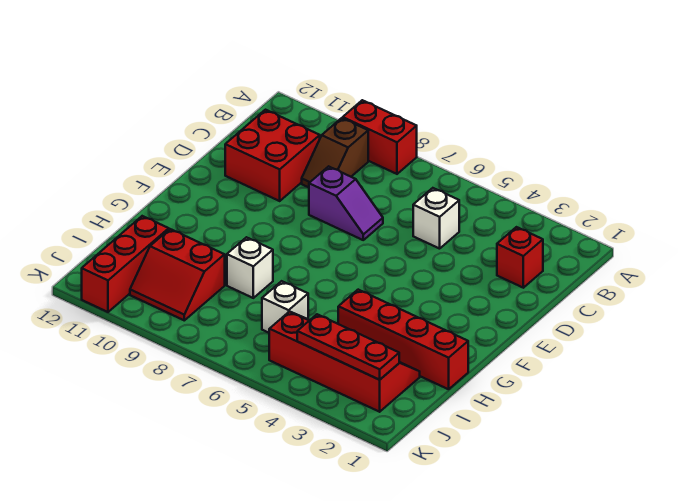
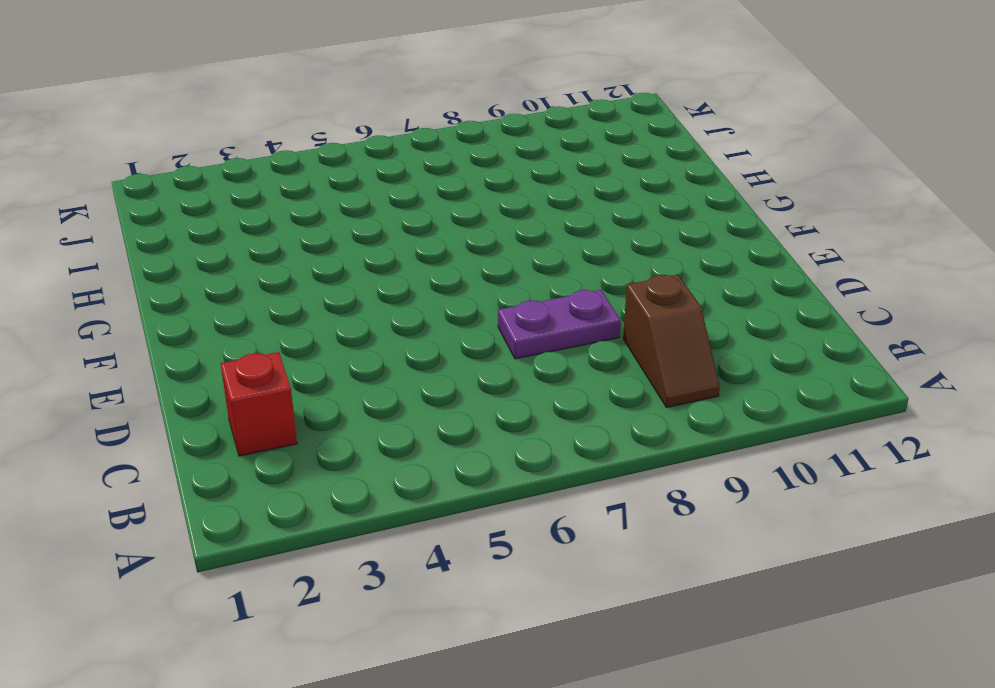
brown slope B9:C9 level 1 top C -> brown slope B9:C9 level 1 top B
purple plate D7:D8 level 1 -> purple slope D7:D8 level 1 top 8
none -> red brick A8:A9 level 1
none -> white brick C5 level 1
none -> red brick C10:D11 level 1

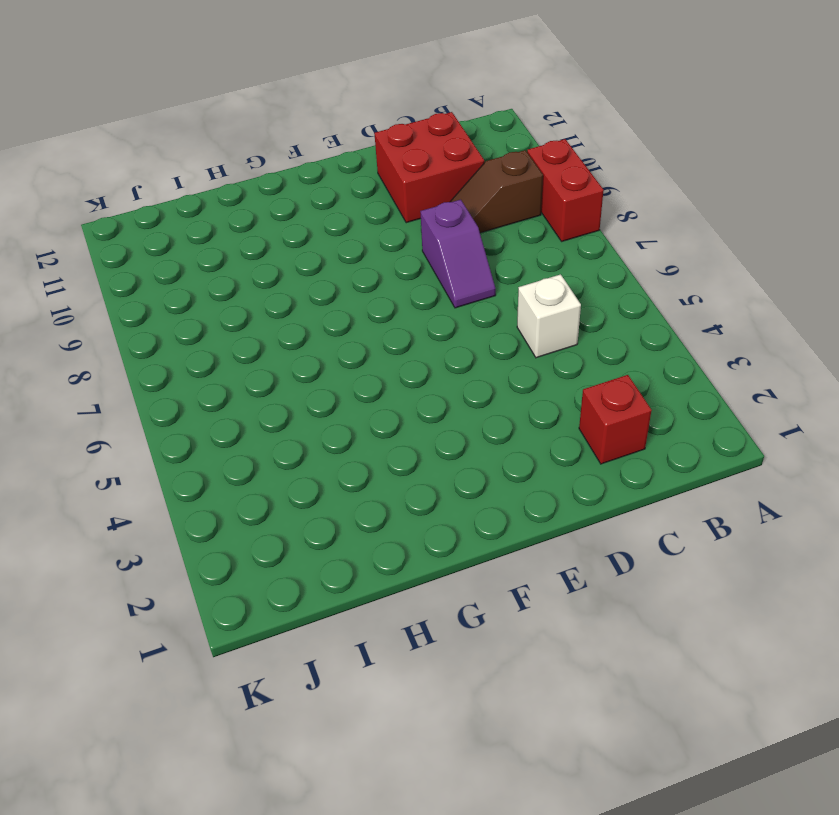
none -> red brick H1:H4 level 1
none -> white brick H8 level 1
none -> red slope I2:J5 level 1 top J

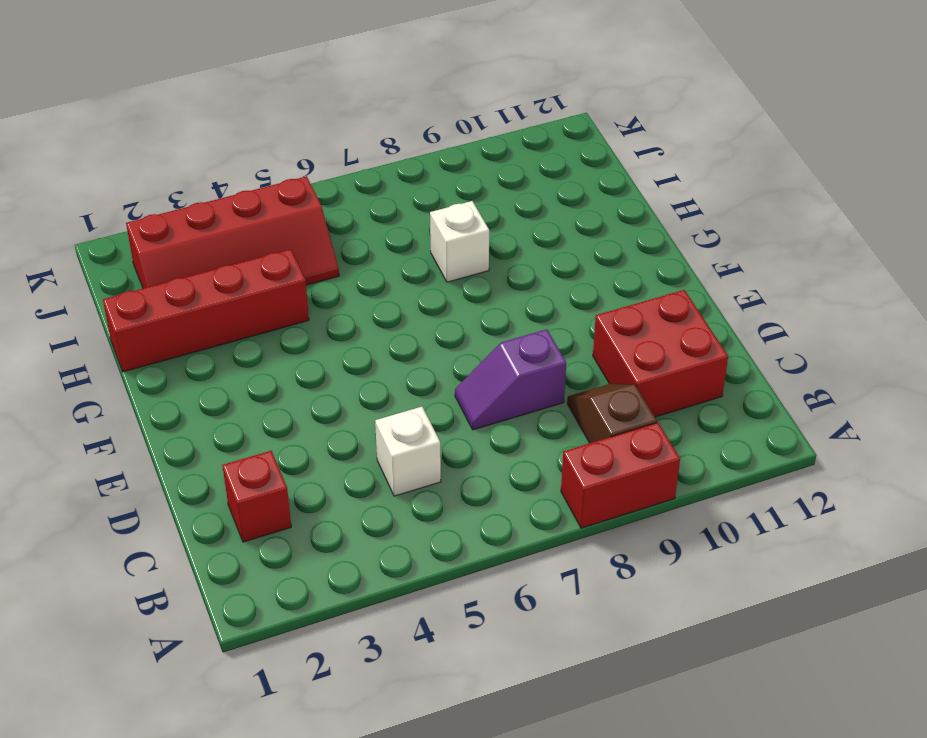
none -> white brick I6 level 1
none -> red slope I9:J10 level 1 top I
none -> red brick I11:K11 level 1

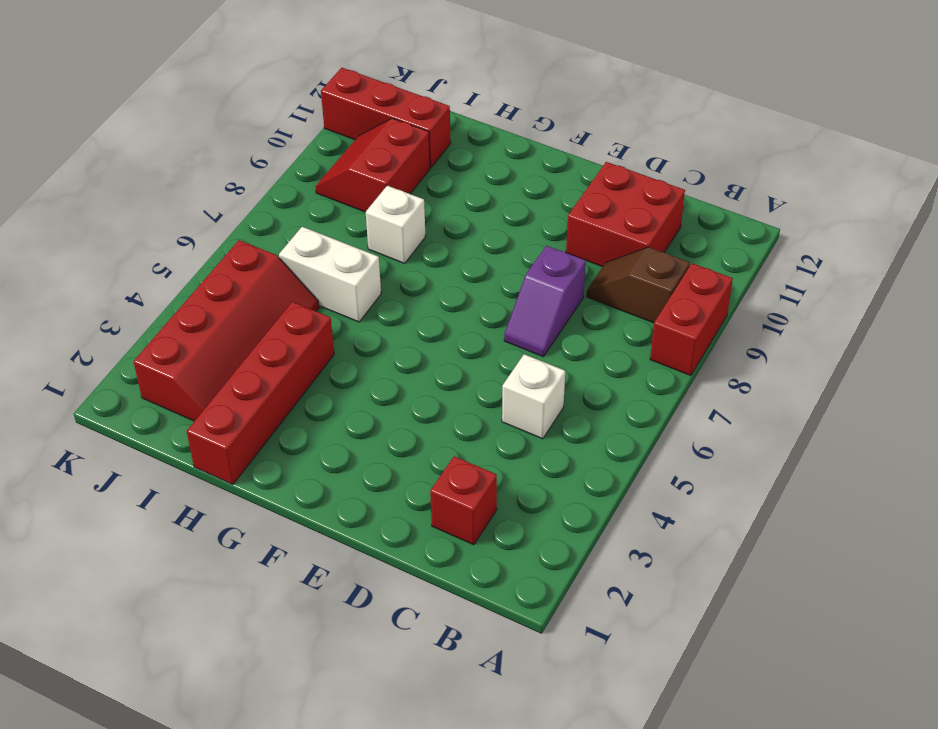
white brick H6:I6 level 1 -> white brick I6 level 1
none -> red plate J2:J4 level 2

